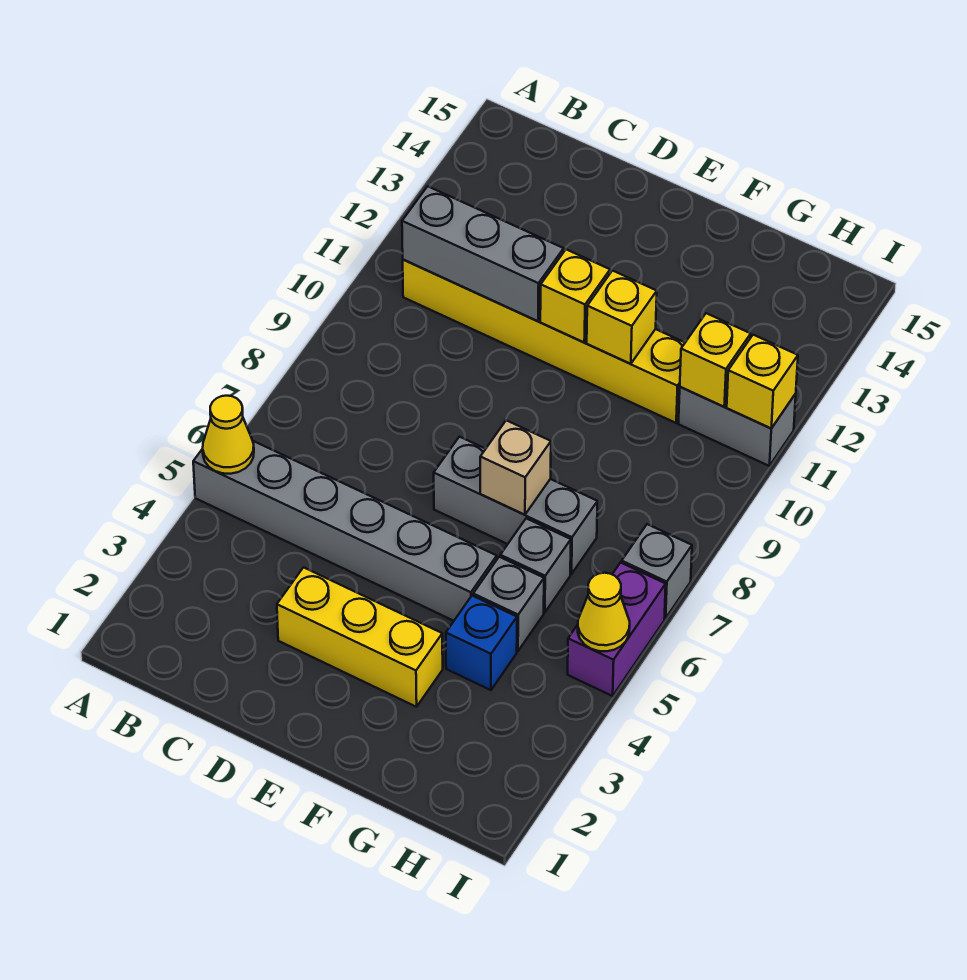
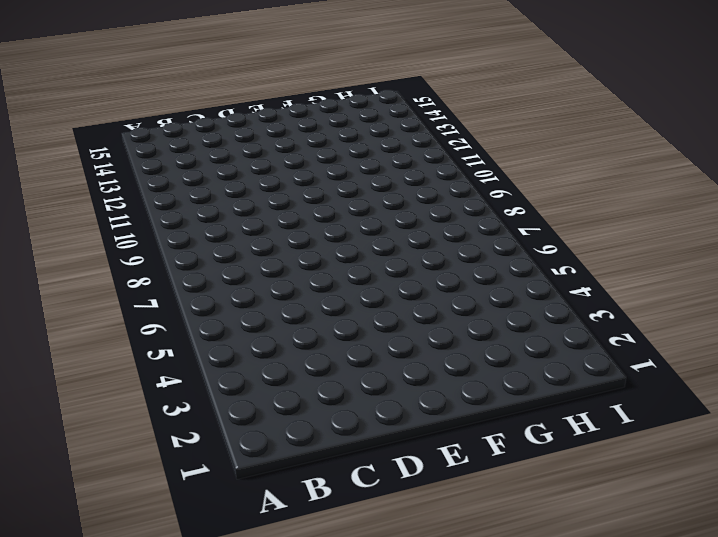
none -> grey brick A5:F5 level 1
none -> yellow brick B11:G11 level 1
none -> yellow brick D3:F3 level 1

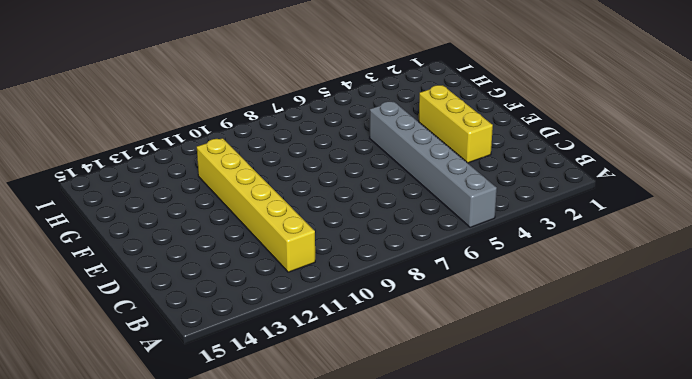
none -> grey brick E7:G7 level 1
none -> blue brick G4 level 1
none -> grey brick G5 level 1

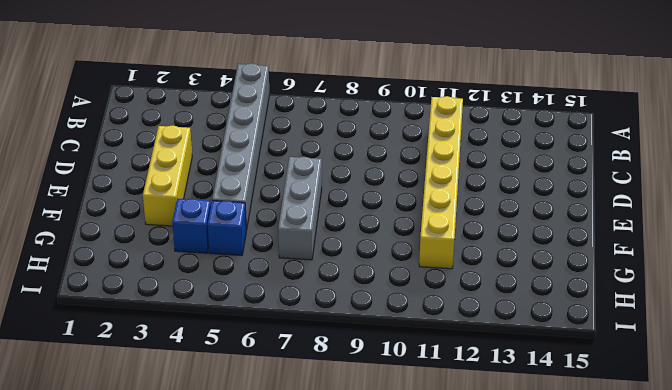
blue brick G5 level 1 -> grey brick G5 level 1
none -> grey brick G6 level 1
none -> grey brick H11:I11 level 1
none -> purple brick I5:I6 level 1

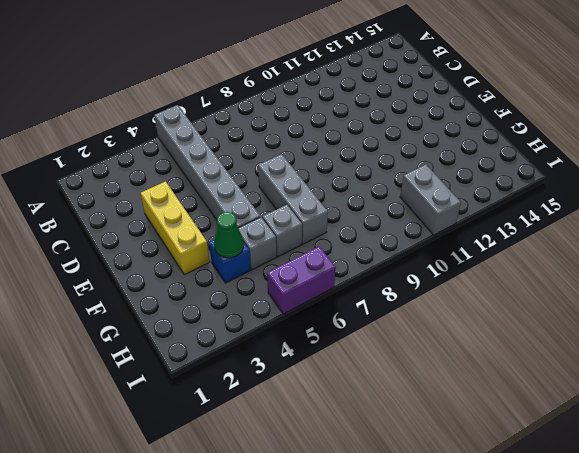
green cone G4 level 2 -> none
none -> yellow brick B11:G11 level 1
none -> grey brick I7 level 1
none -> yellow cone A5 level 2

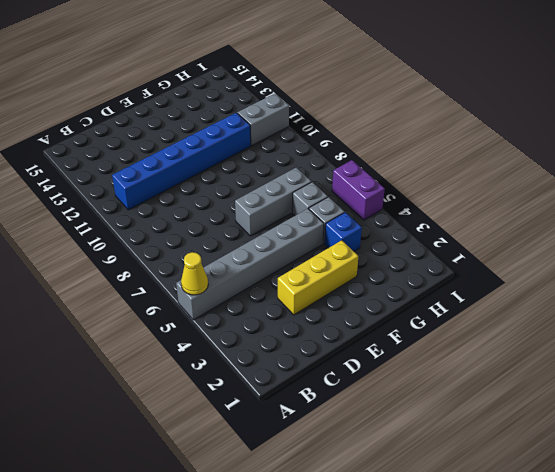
blue brick B11:G11 level 1 -> yellow brick B11:G11 level 1
none -> grey brick I7 level 1
none -> grey brick B11:D11 level 2
none -> yellow brick E11 level 2

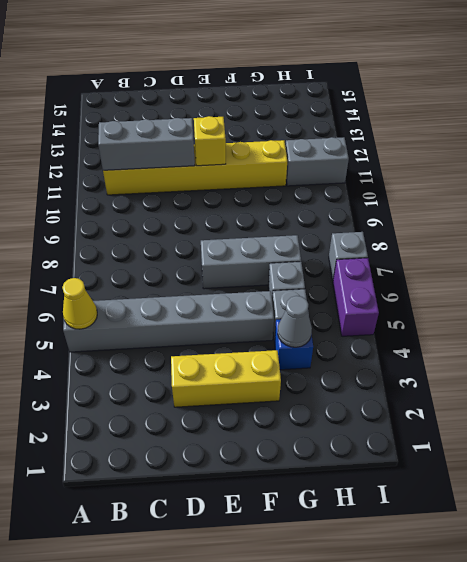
grey cone G4 level 2 -> none
none -> tan brick F7 level 2
none -> yellow brick F11 level 2
none -> yellow brick H11 level 2

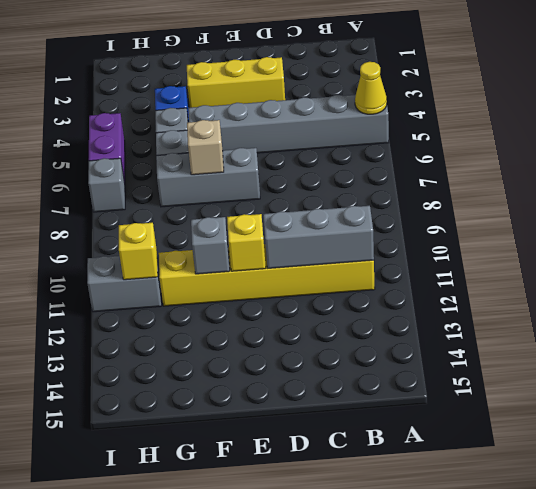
grey brick F11 level 2 -> yellow brick F11 level 2
none -> yellow cone I5 level 2
none -> yellow brick I11 level 2

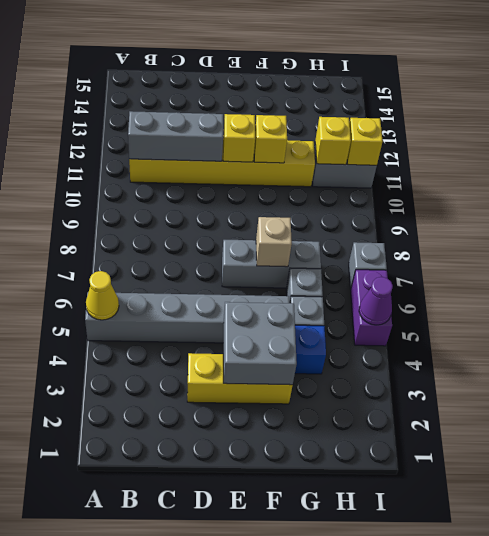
grey brick E3:F4 level 2 -> none
purple cone I5 level 2 -> yellow cone I5 level 2

